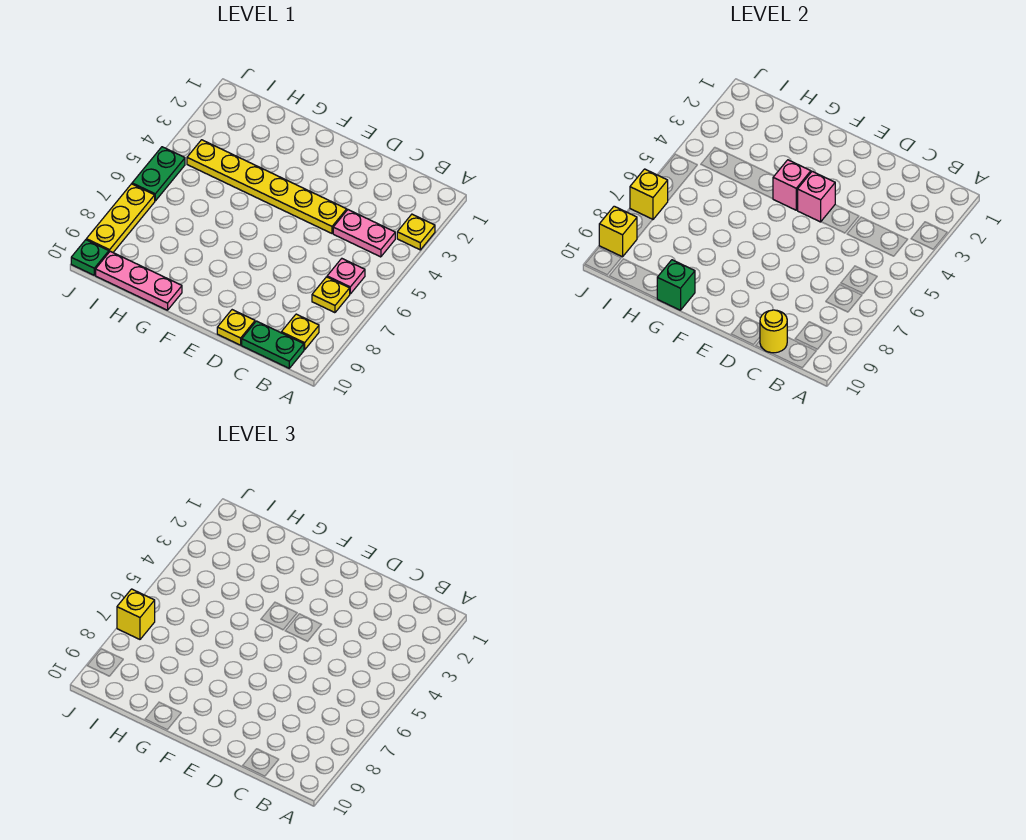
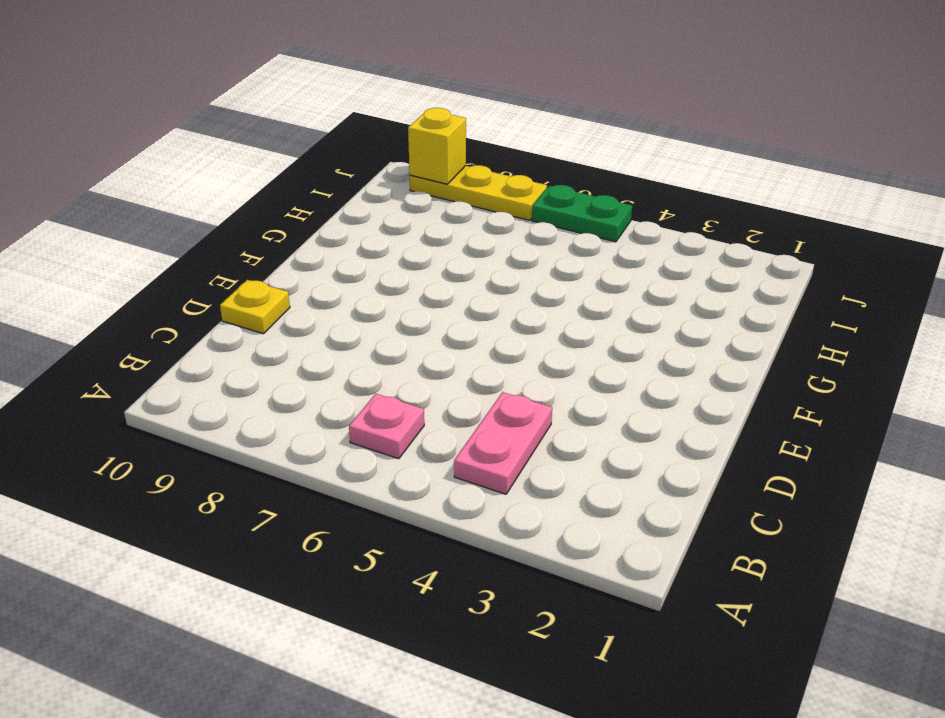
none -> yellow plate A3 level 1
none -> yellow plate B7 level 1
none -> yellow plate B9 level 1

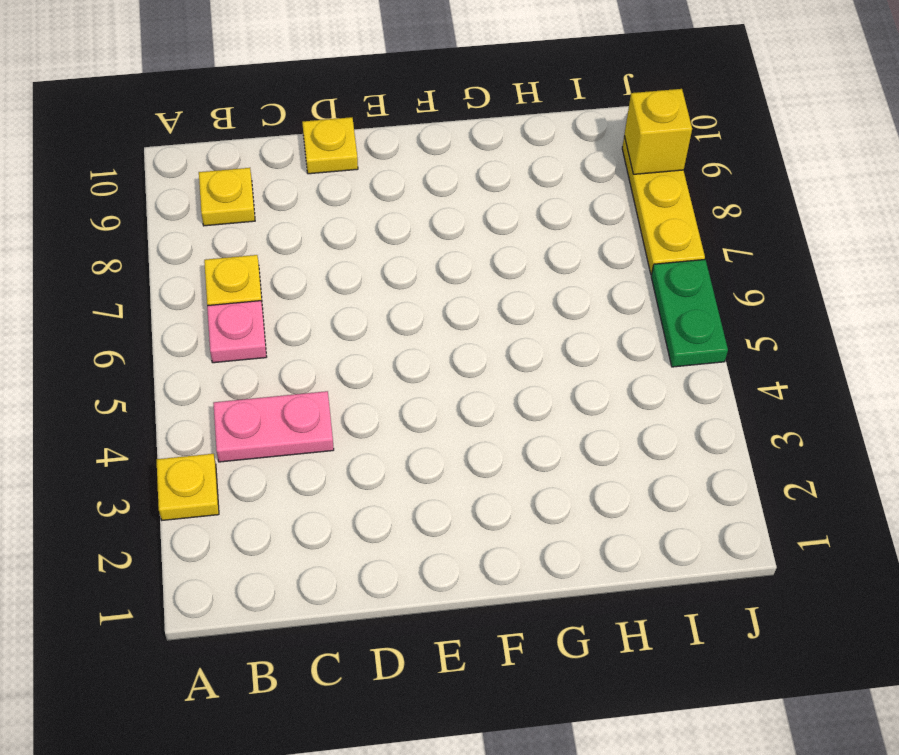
none -> green plate B10:C10 level 1
none -> yellow plate D4:I4 level 1
none -> pink plate G10:I10 level 1

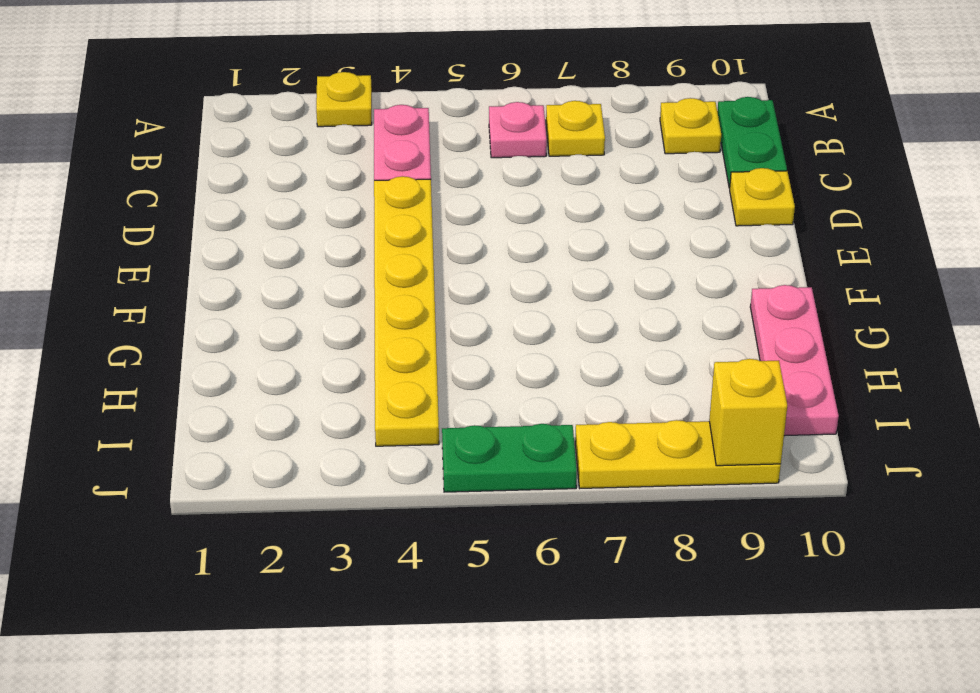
none -> green plate J10 level 1
none -> yellow round brick C10 level 2
none -> pink brick E4 level 2

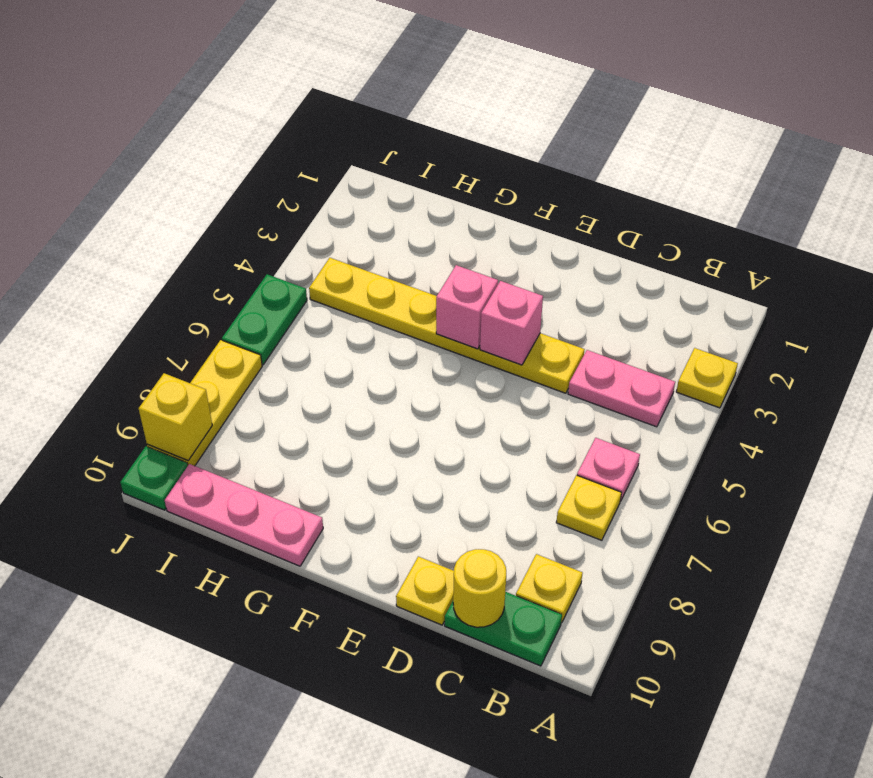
none -> green brick G10 level 2
none -> yellow brick J7 level 2
none -> yellow brick J7 level 3

